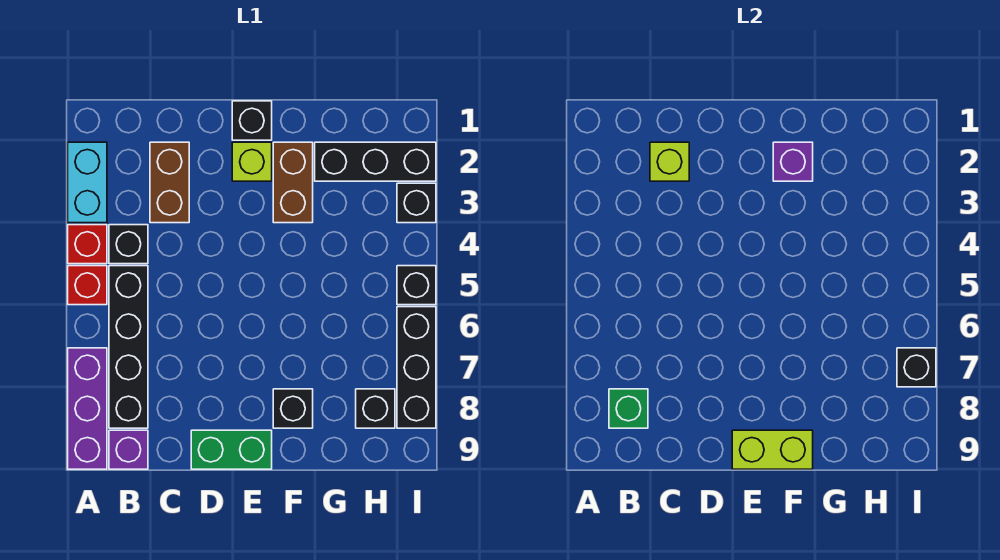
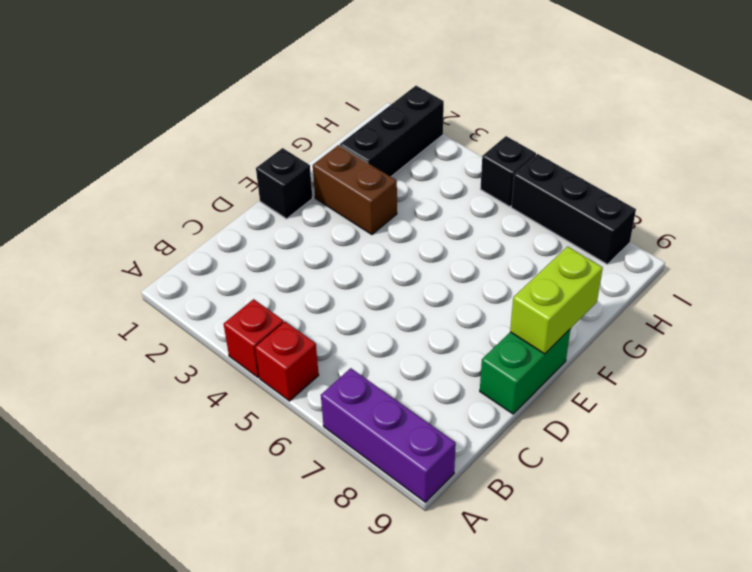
none -> cyan brick A2:A3 level 1
none -> black brick B4 level 1
none -> black brick B5:B8 level 1

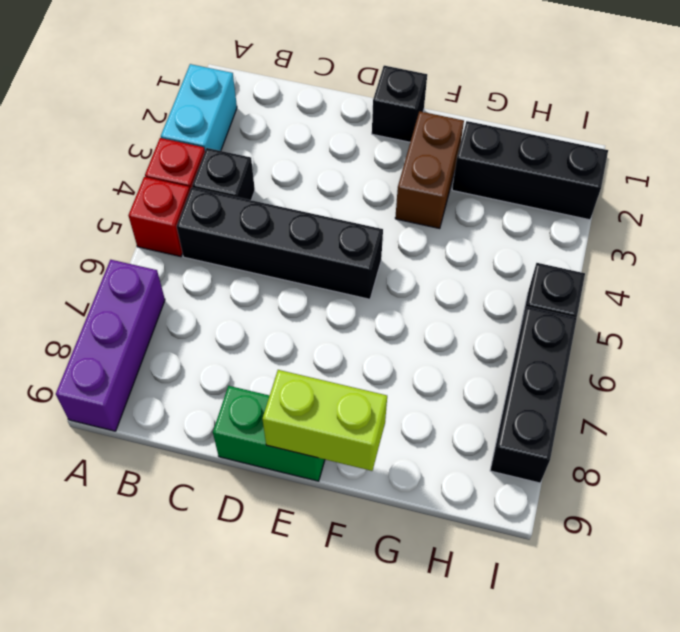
black brick B5:E5 level 1 -> black brick B5:B8 level 1
none -> purple brick B9 level 1
none -> brown brick C2:C3 level 1
none -> lime brick E2 level 1

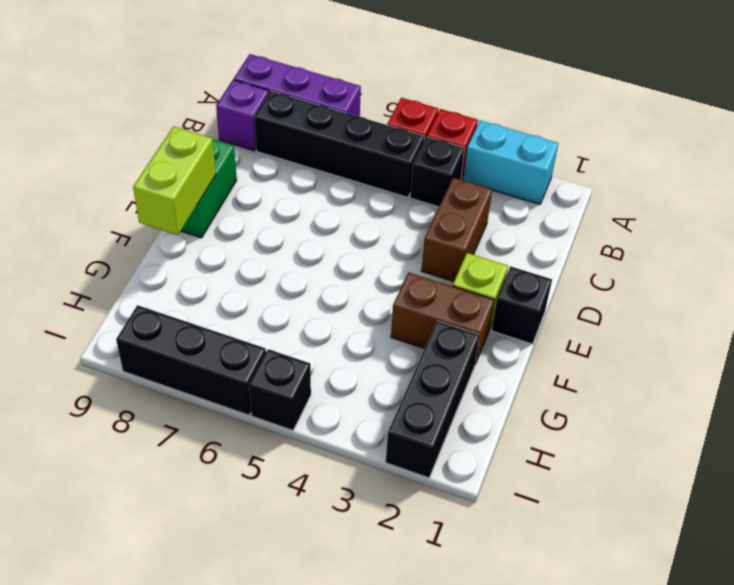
brown brick C3:D3 level 1 -> brown brick C2:C3 level 1
none -> black brick F8 level 1
none -> black brick H8 level 1
none -> black brick I3 level 1

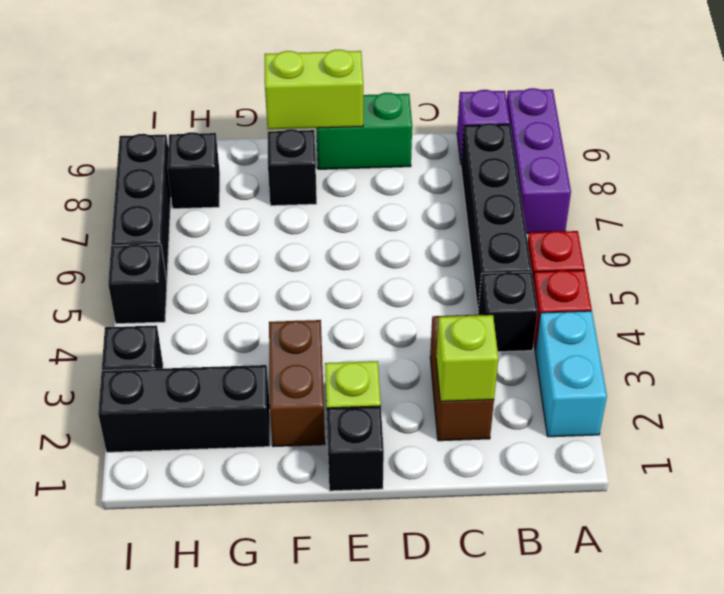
none -> green brick B8 level 2
none -> purple brick F2 level 2
none -> black brick I7 level 2

